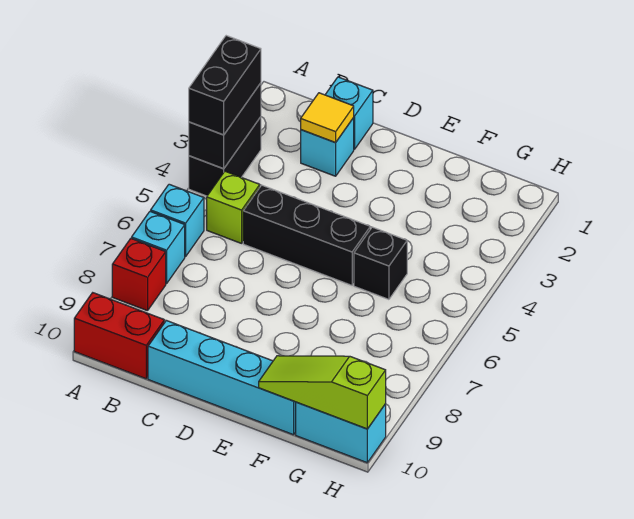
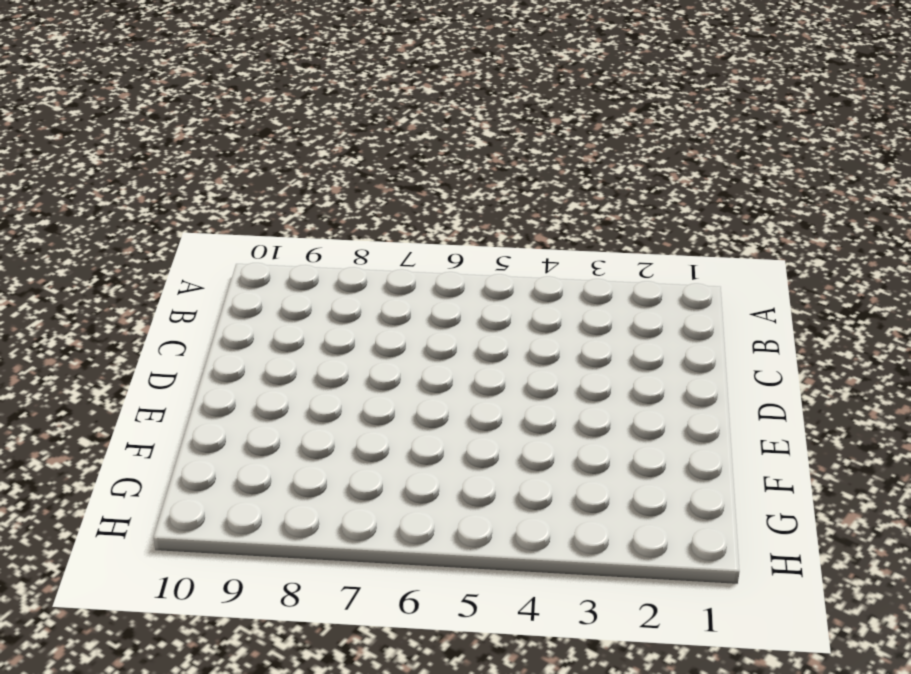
none -> black brick A3:A4 level 1
none -> cyan brick A6 level 1
none -> cyan brick A7 level 1

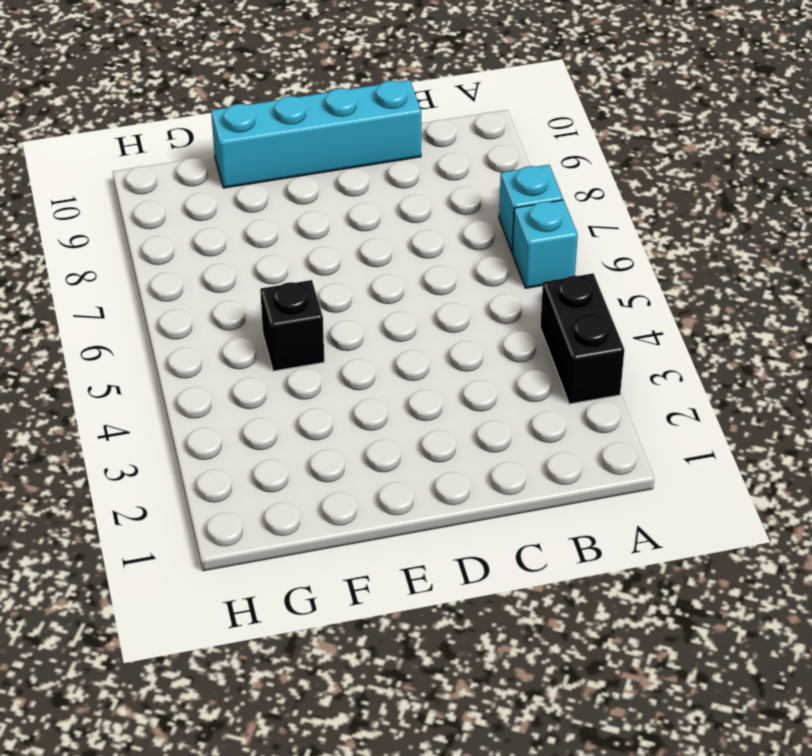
none -> red brick A8 level 1
none -> red brick A10:B10 level 1
none -> lime brick B5 level 1

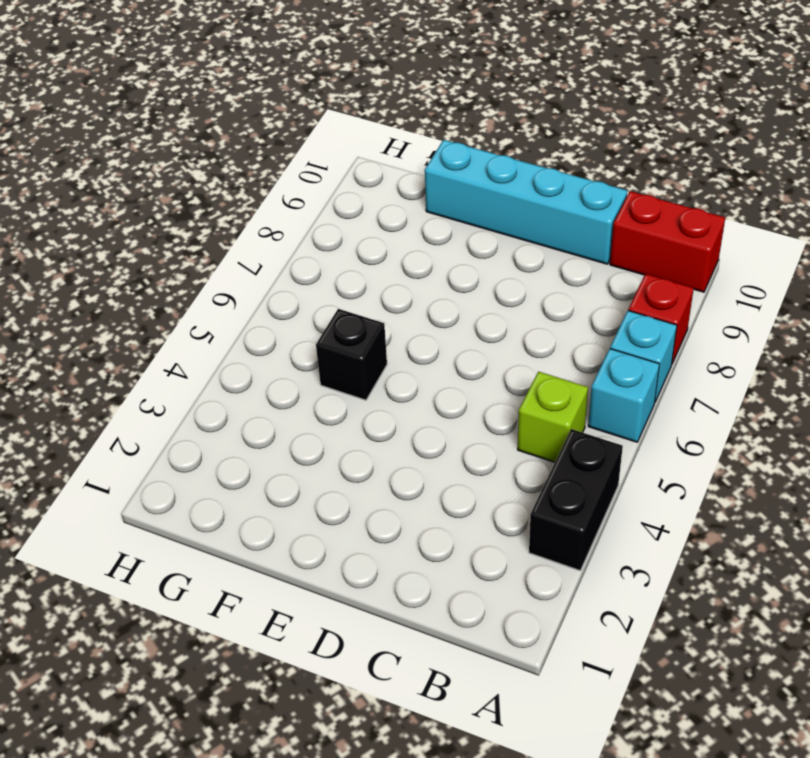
none -> cyan brick C1 level 1
none -> cyan brick C2 level 1
none -> black brick C5:E5 level 1

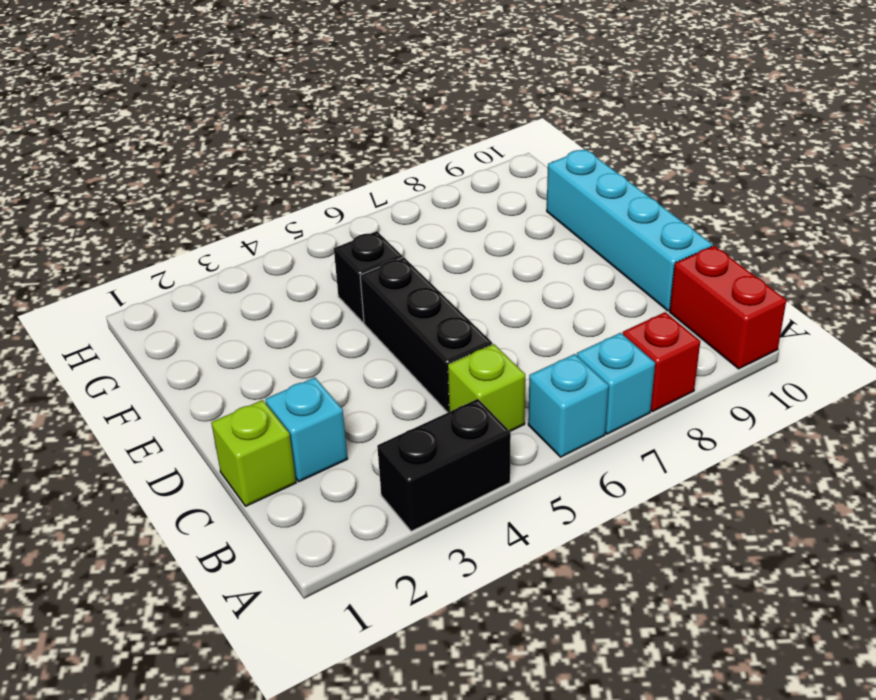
lime brick C1 level 1 -> cyan brick C1 level 1
none -> cyan brick G10:H10 level 1
none -> black brick A3:A4 level 2
none -> yellow tile C2 level 2

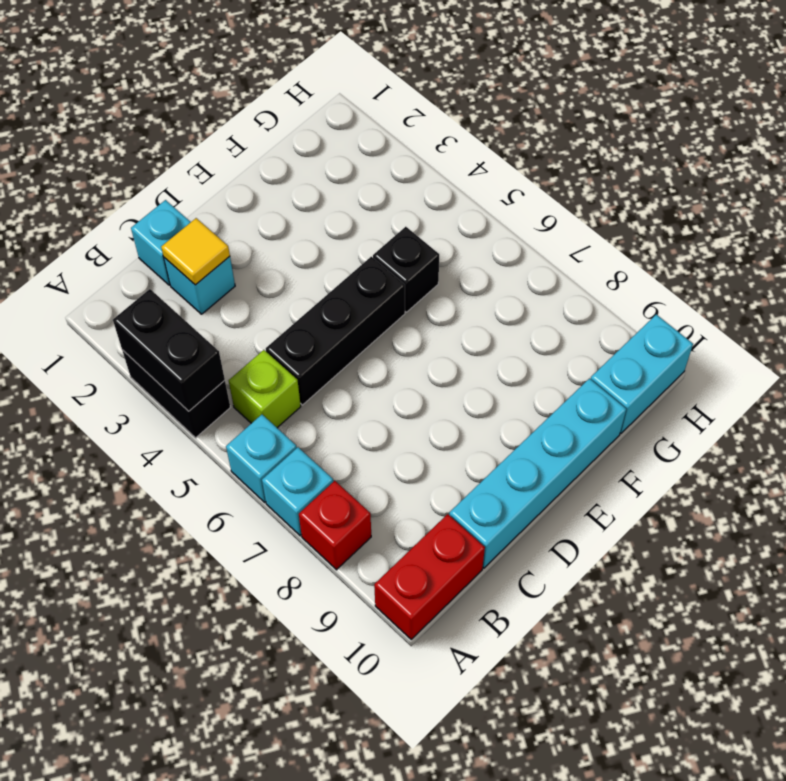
none -> lime slope F10:H10 level 2 top H
none -> black brick A3:A4 level 3

